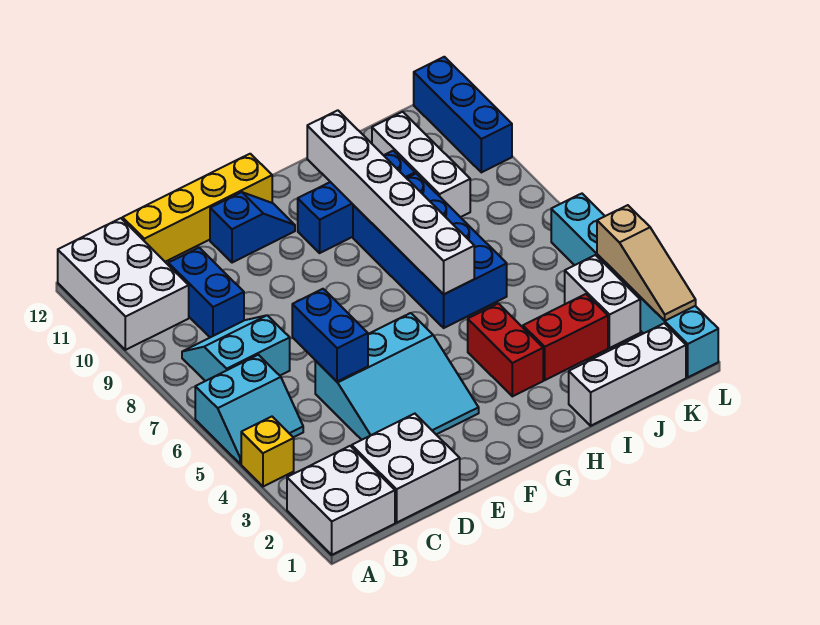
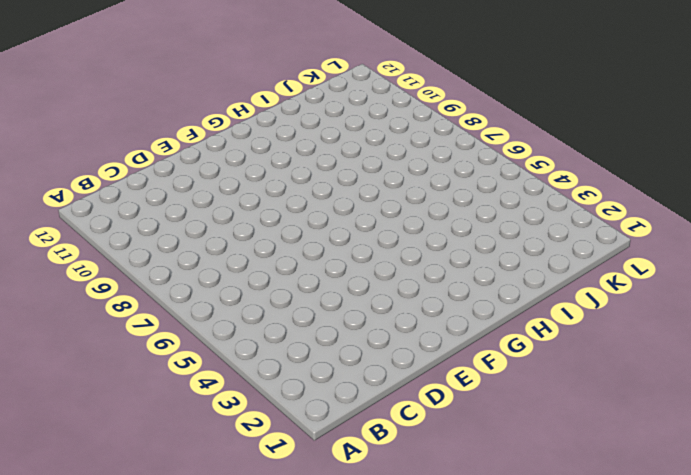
none -> white brick A1:B2 level 1
none -> yellow brick A4 level 1
none -> cyan slope A5:B6 level 1 top 6

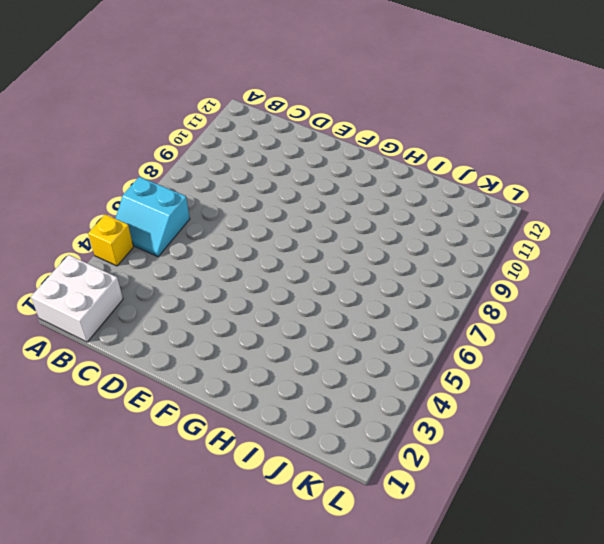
none -> white brick A10:B12 level 1
none -> cyan slope B7:C8 level 1 top 7
none -> white brick C1:D2 level 1

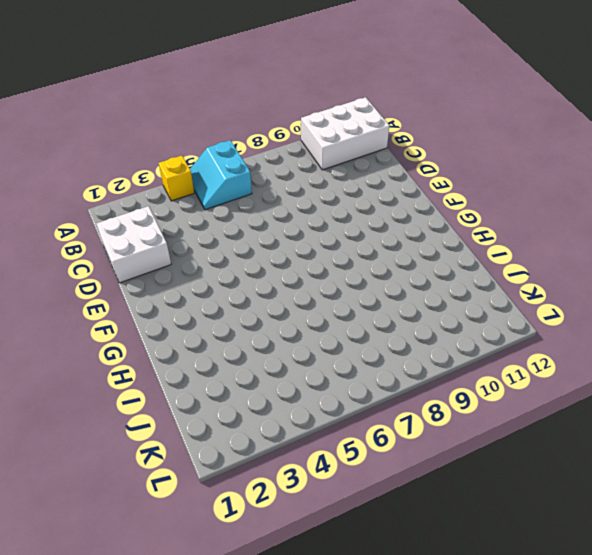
none -> white brick A1:B2 level 1
none -> cyan slope B7:C8 level 1 top 7
none -> blue brick C9:C10 level 1

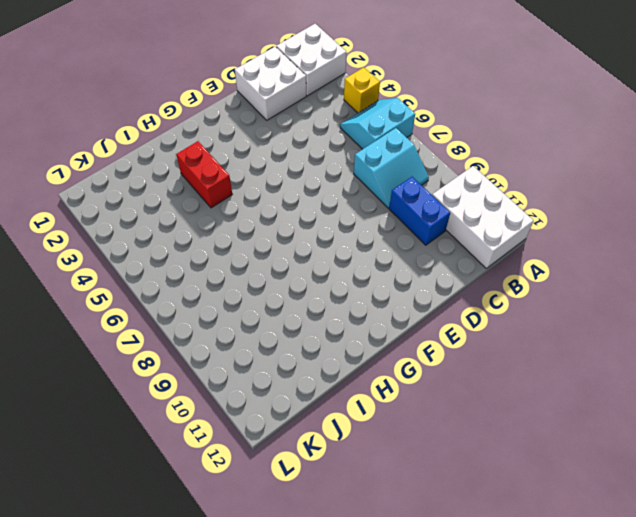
none -> yellow brick C12:F12 level 1
none -> cyan slope D3:F5 level 1 top 5
none -> blue slope E11:F11 level 1 top E

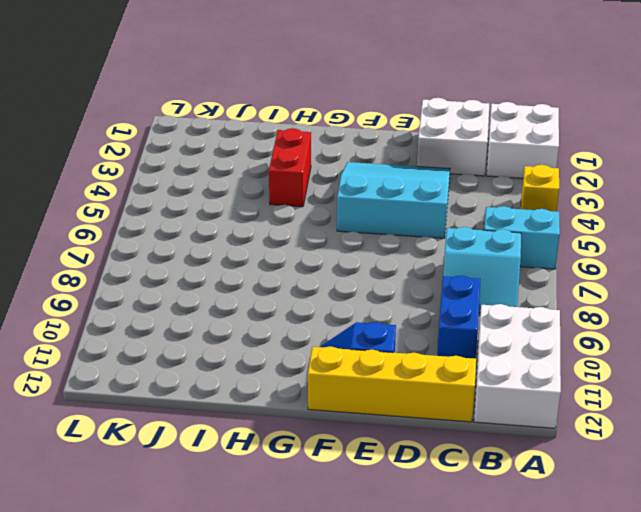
none -> blue brick G10:I10 level 1
none -> blue brick H6:I9 level 1
none -> white brick I1:K1 level 1

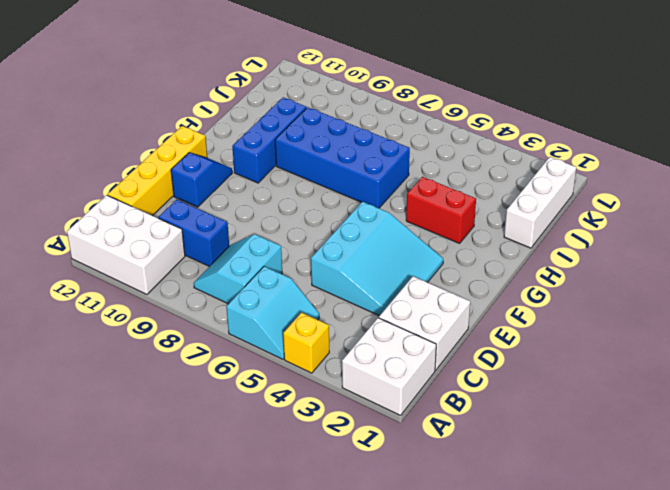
none -> red brick I3:J3 level 1
none -> white brick J9:J11 level 1
none -> white brick K3:K4 level 1

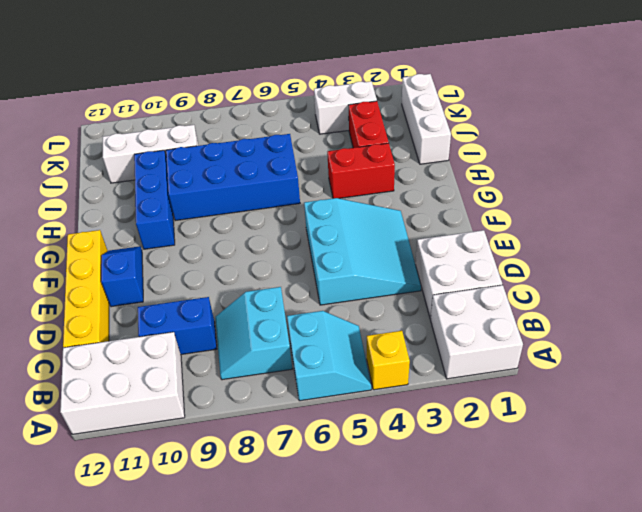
none -> cyan brick L1:L6 level 1
none -> blue brick L10:L12 level 1
none -> blue brick D5:D6 level 2

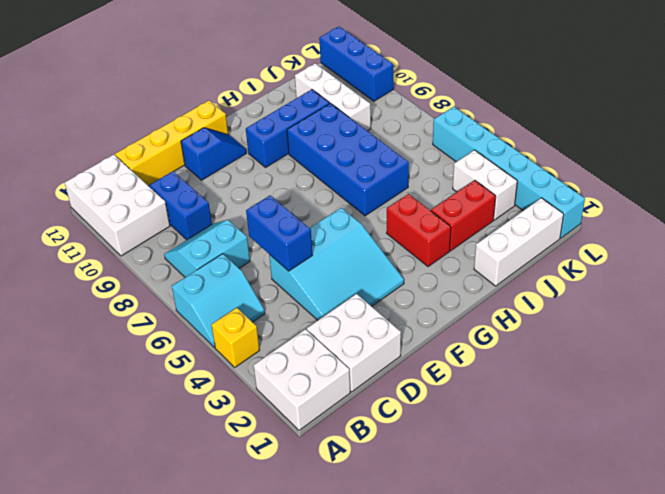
none -> white brick H6:H11 level 2
none -> tan slope L2:L4 level 2 top 4

